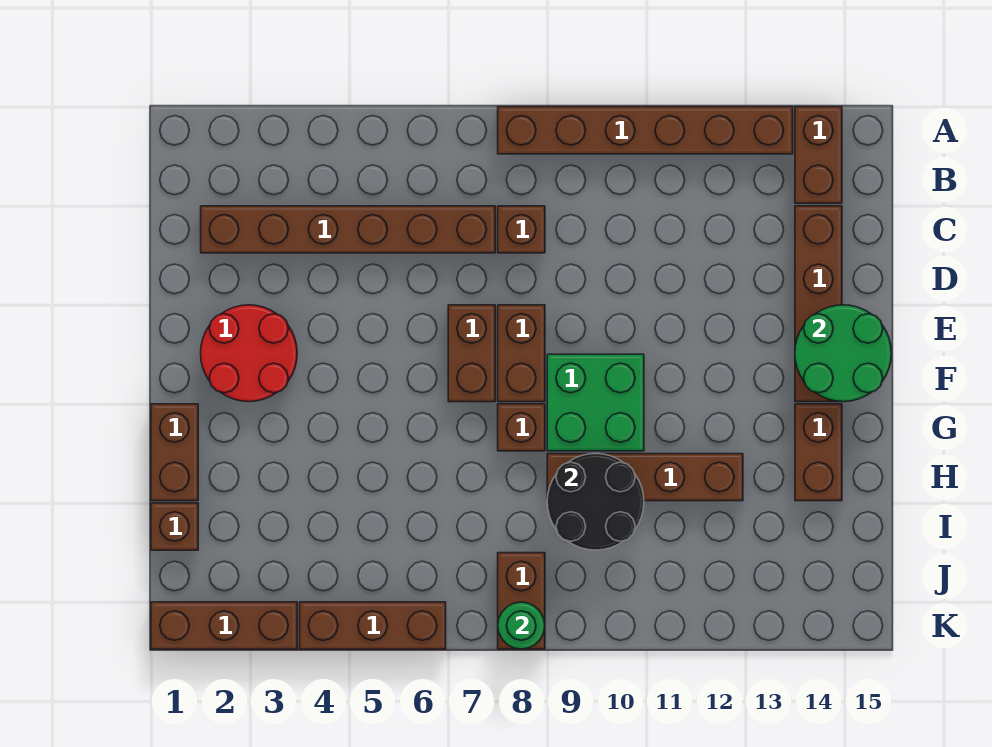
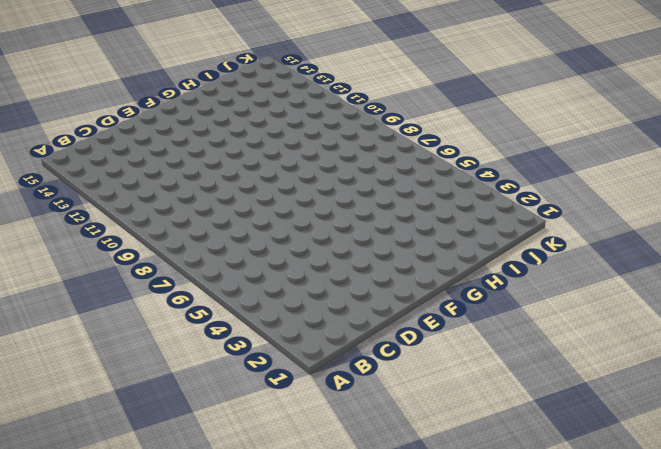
none -> brown brick A8:A13 level 1
none -> brown brick A14:B14 level 1
none -> brown brick C2:C7 level 1

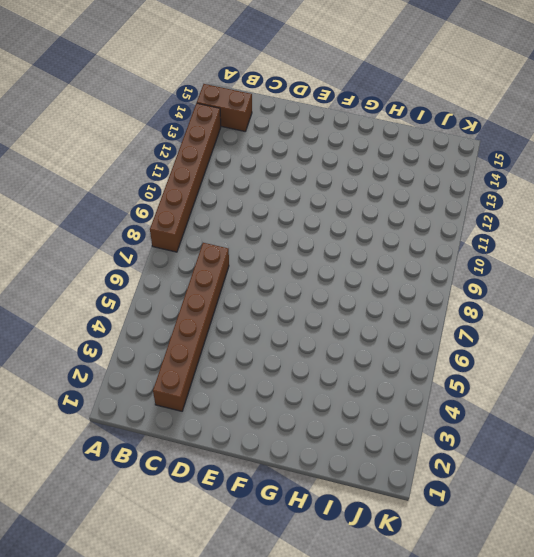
none -> brown brick C8 level 1
none -> brown brick C14:F14 level 1
none -> red round brick E2:F3 level 1

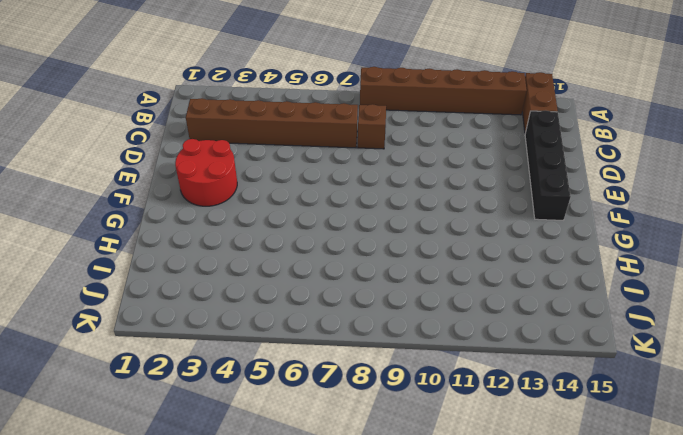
black brick C14:F14 level 1 -> brown brick C14:F14 level 1
none -> brown brick E7:F7 level 1
none -> brown brick E8:F8 level 1
none -> green brick F9:G10 level 1

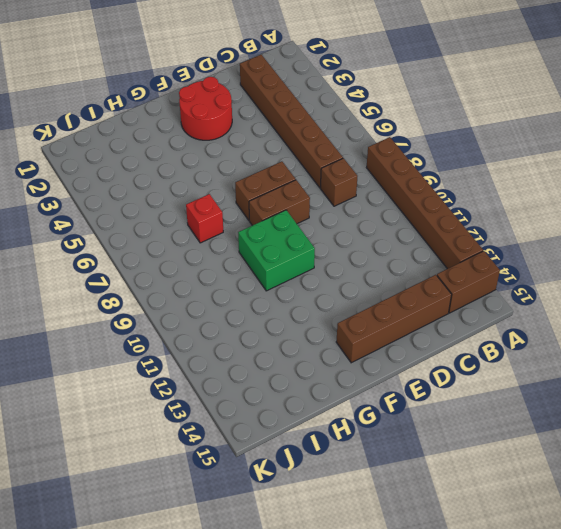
red brick H7 level 1 -> none
none -> brown brick G1:H1 level 1
none -> brown brick G8 level 1
none -> brown brick G14:H14 level 1

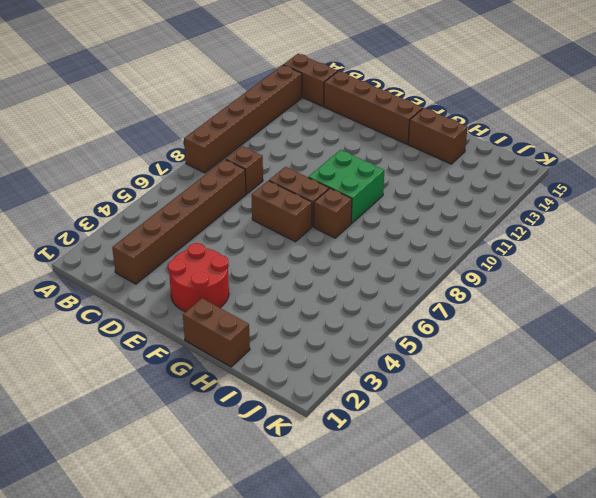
none -> brown brick H9:H12 level 1
none -> brown brick I1 level 1
none -> brown brick J8:K8 level 1

